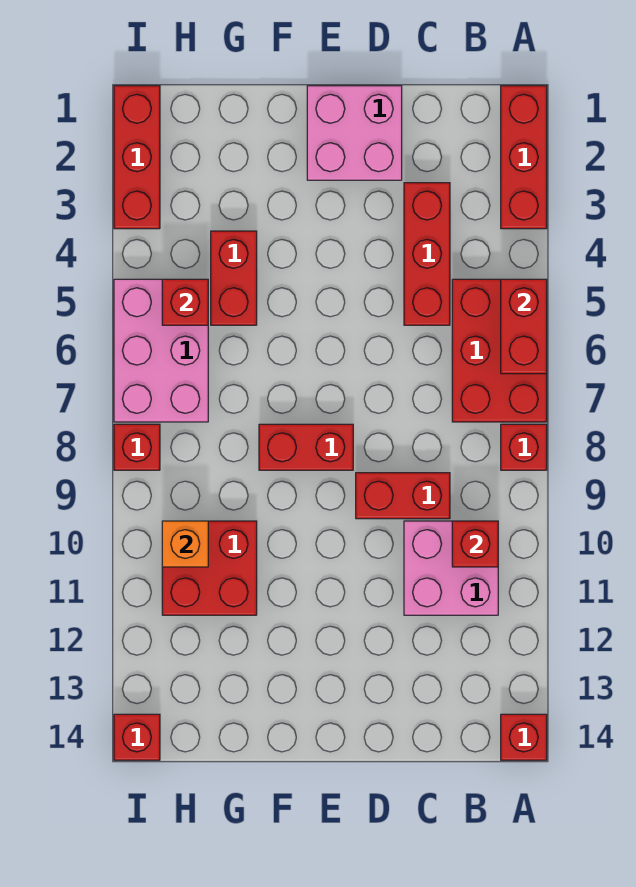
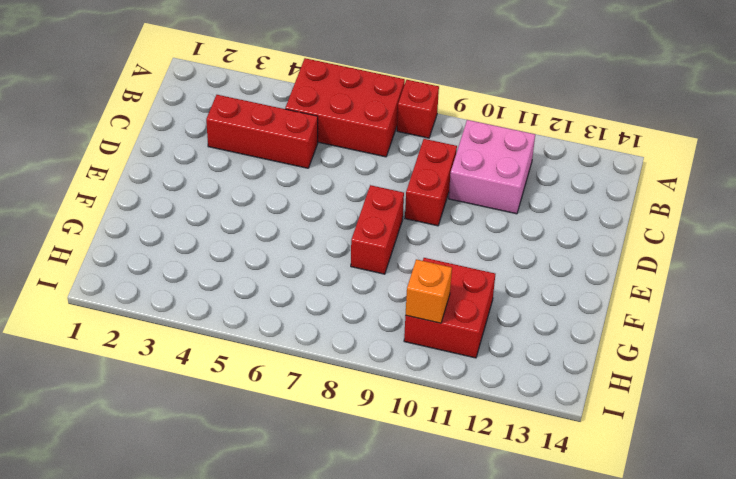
none -> red brick A1:A3 level 1
none -> red brick A14 level 1
none -> pink brick D1:E2 level 1

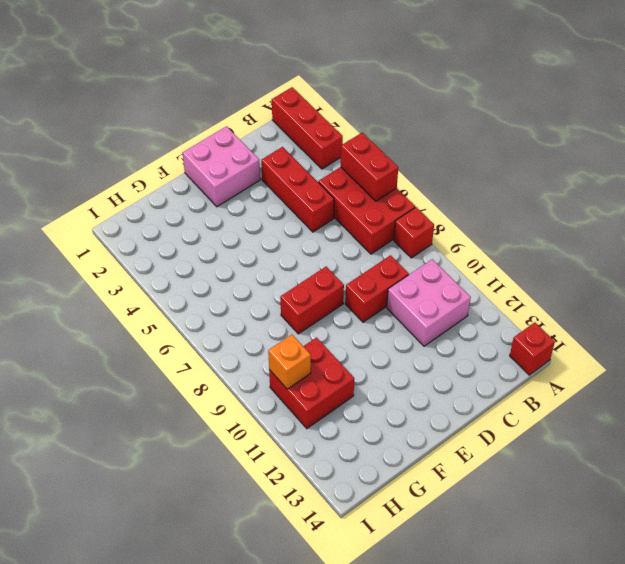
none -> red brick G4:G5 level 1
none -> pink brick H5:I7 level 1
none -> red brick I1:I3 level 1

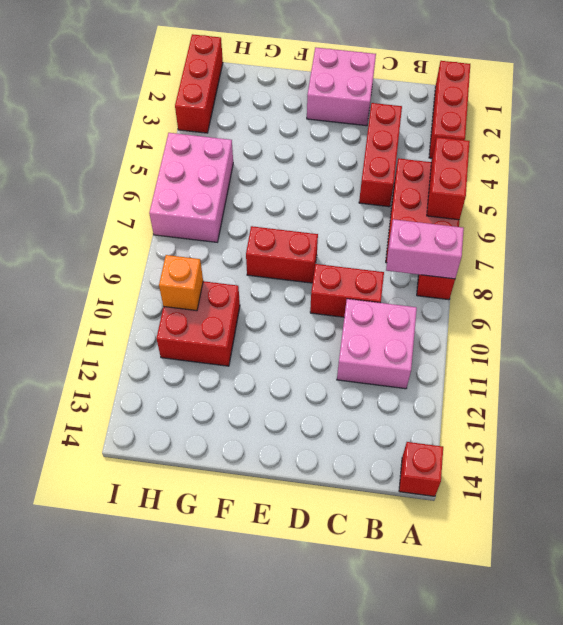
pink brick A8:B8 level 2 -> none
none -> red brick G4:G5 level 1
none -> red brick I8 level 1
none -> red brick I14 level 1

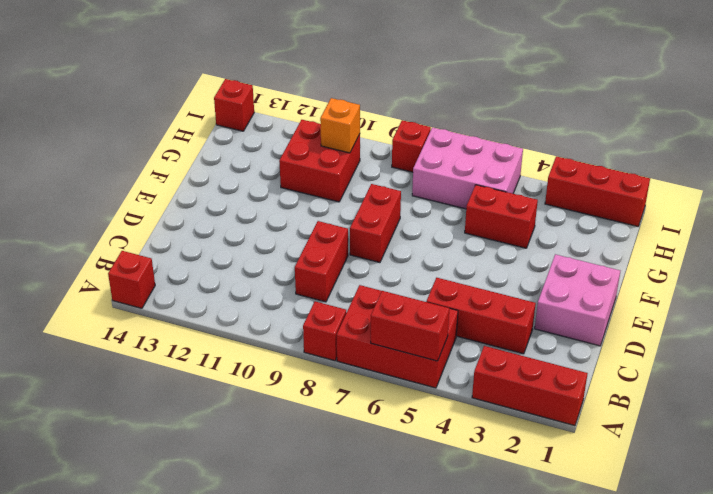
none -> pink brick B10:C11 level 1
none -> red brick B10 level 2
none -> red brick H5 level 2

